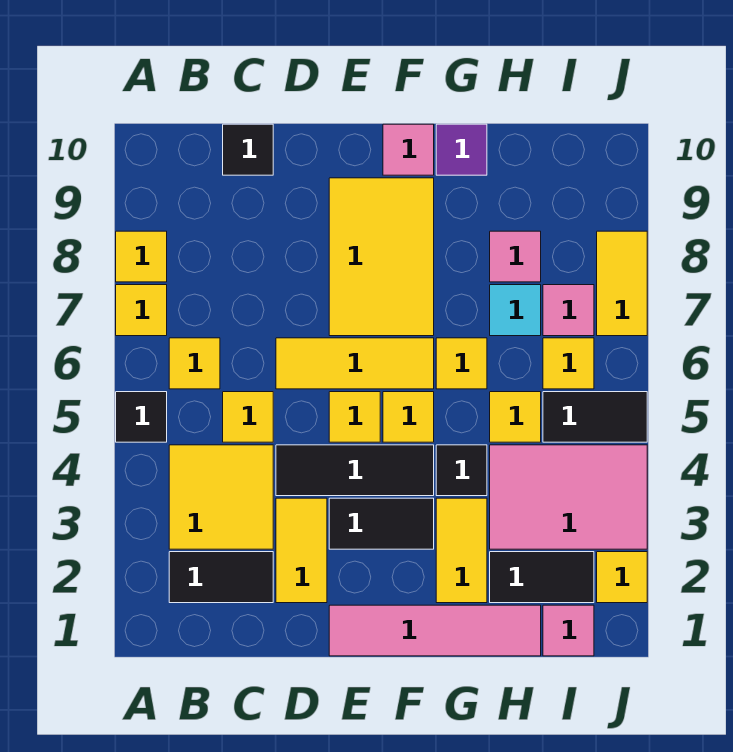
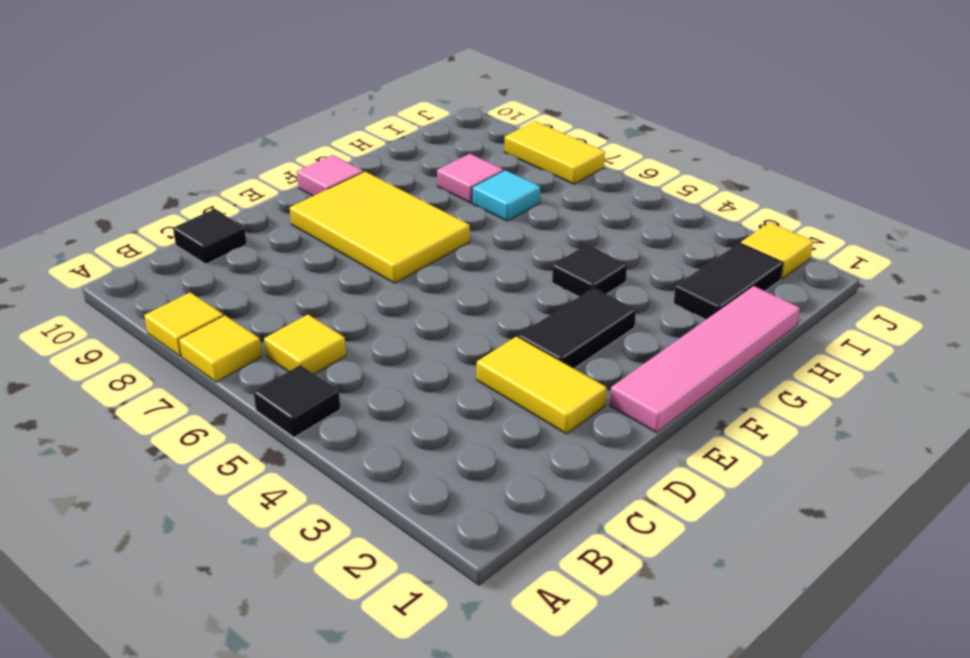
none -> black tile B2:C2 level 1
none -> yellow tile B3:C4 level 1
none -> yellow tile C5 level 1
none -> black tile D4:F4 level 1

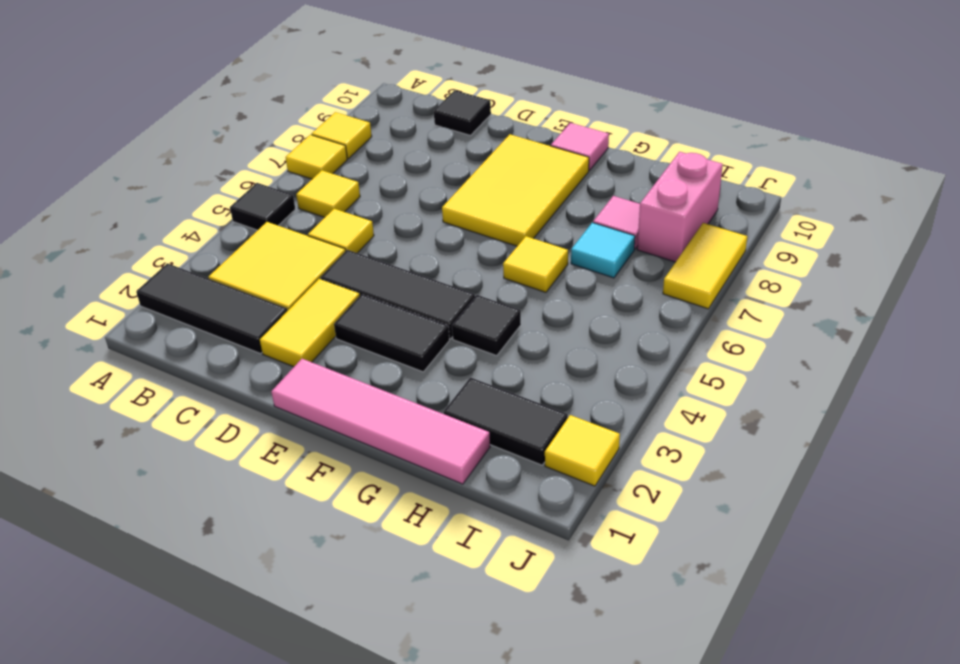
black tile A2:C2 level 1 -> black tile B2:C2 level 1
pink brick I8:I9 level 1 -> none
none -> yellow tile D6:F6 level 1
none -> yellow tile E5 level 1
none -> yellow tile F5 level 1
none -> yellow tile G2:G3 level 1

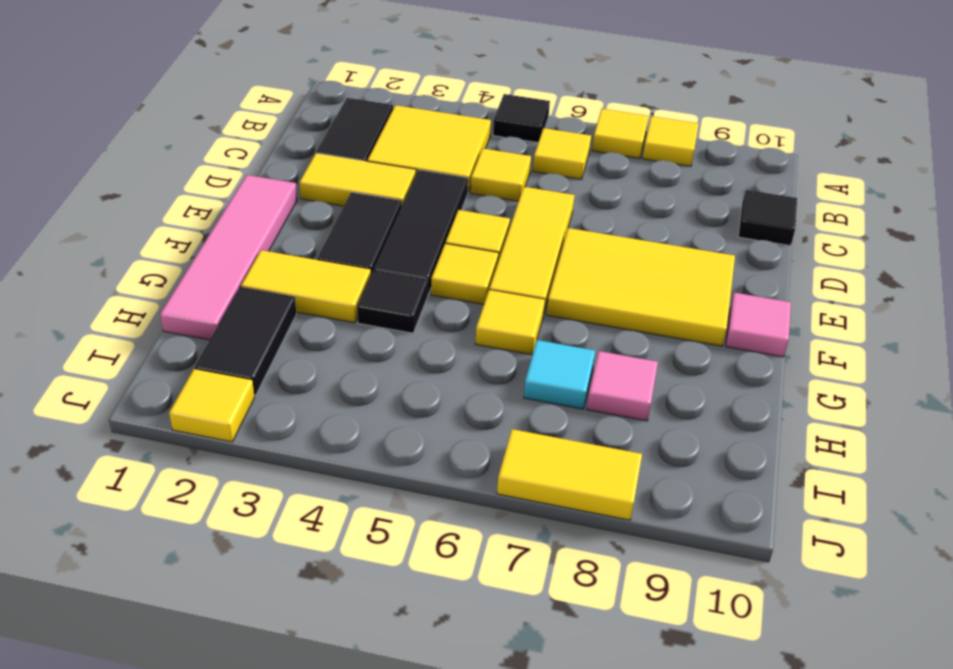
none -> purple tile G10 level 1
none -> pink tile H3:J4 level 1
none -> yellow tile H5 level 1
none -> pink tile I1 level 1

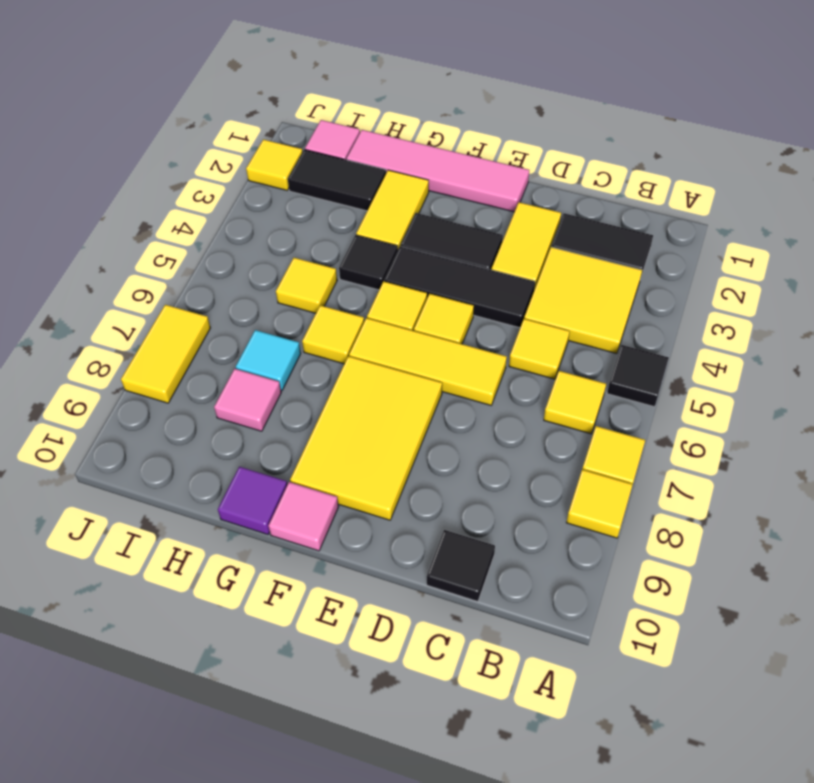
none -> pink tile H3:J4 level 1
none -> black tile I5:J5 level 1
none -> yellow tile I6 level 1
none -> pink tile I7 level 1

